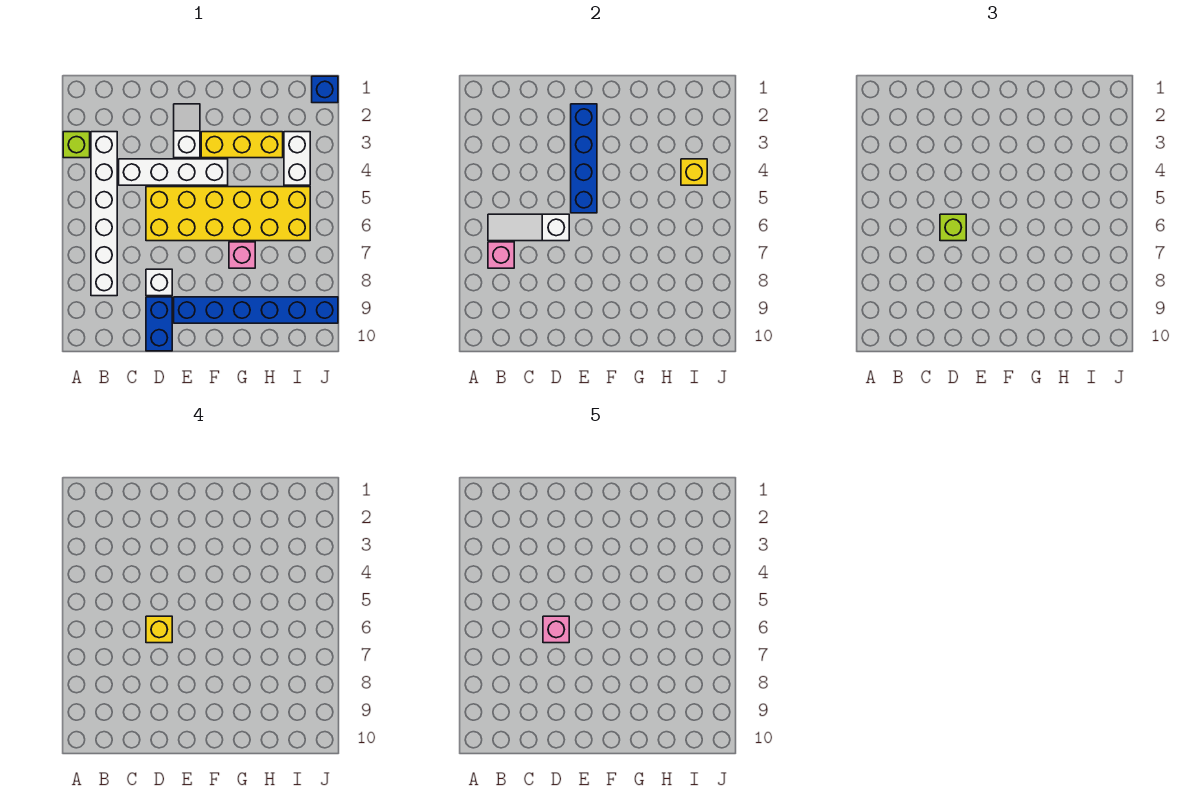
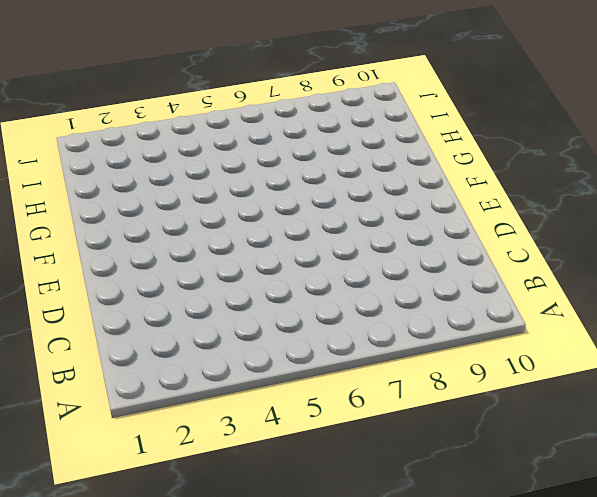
none -> lime brick A3 level 1
none -> white brick B3:B8 level 1
none -> white brick C4:F4 level 1

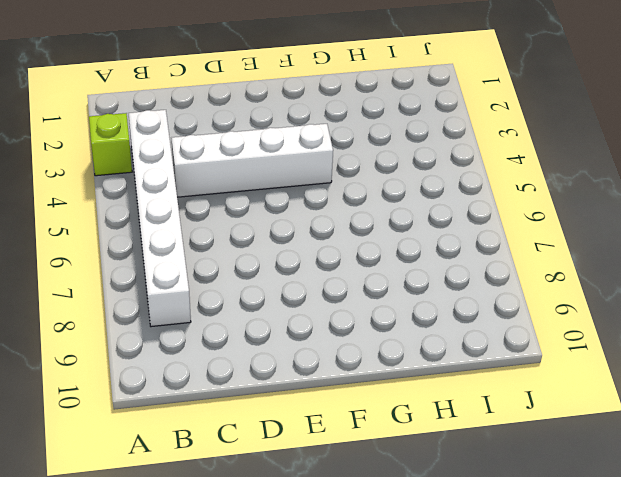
none -> yellow brick D5:I6 level 1
none -> white brick D8 level 1
none -> blue brick D9:D10 level 1

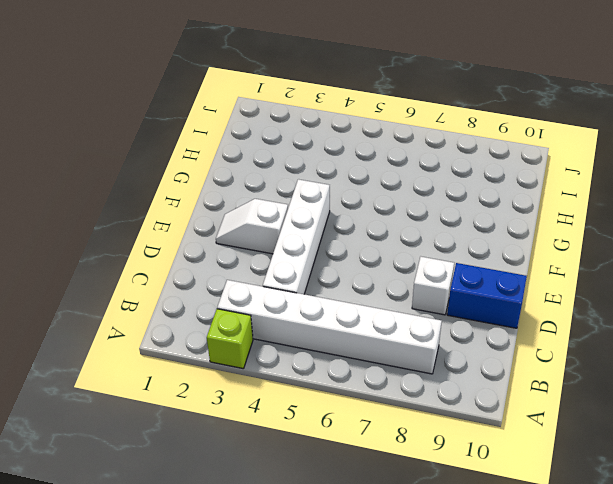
none -> yellow brick D5:I6 level 1
none -> blue brick E9:J9 level 1
none -> yellow brick F3:H3 level 1

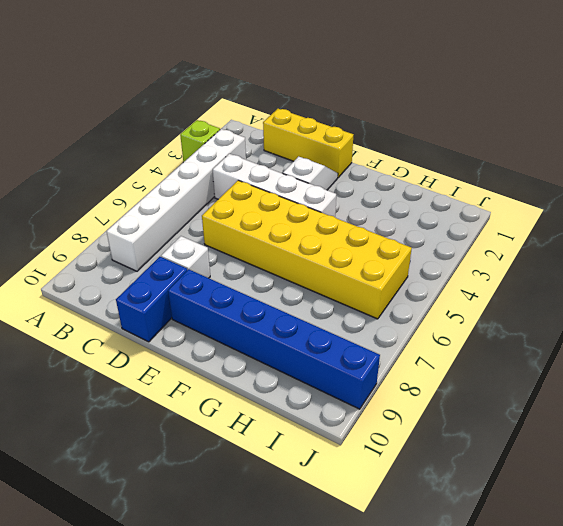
yellow brick C1:E1 level 1 -> yellow brick F3:H3 level 1
none -> pink brick G7 level 1
none -> white brick I3:I4 level 1
none -> blue brick J1 level 1

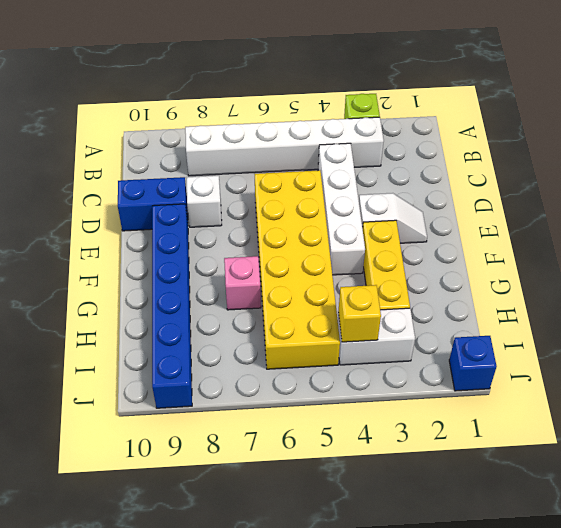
none -> white slope B6:D6 level 2 top D
none -> pink brick B7 level 2
none -> blue brick E2:E5 level 2

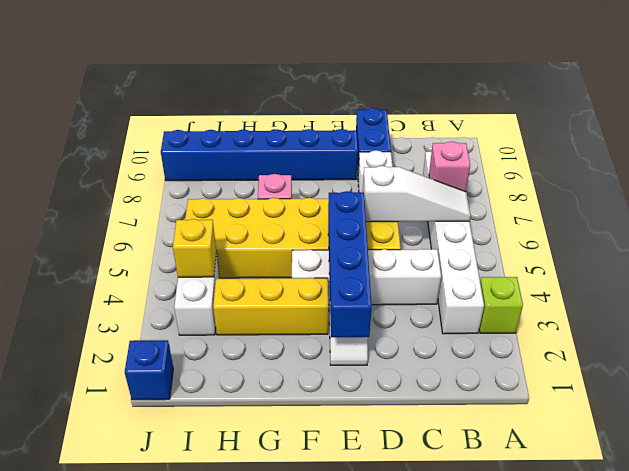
none -> lime brick D6 level 3
none -> yellow brick D6 level 4
none -> pink brick D6 level 5

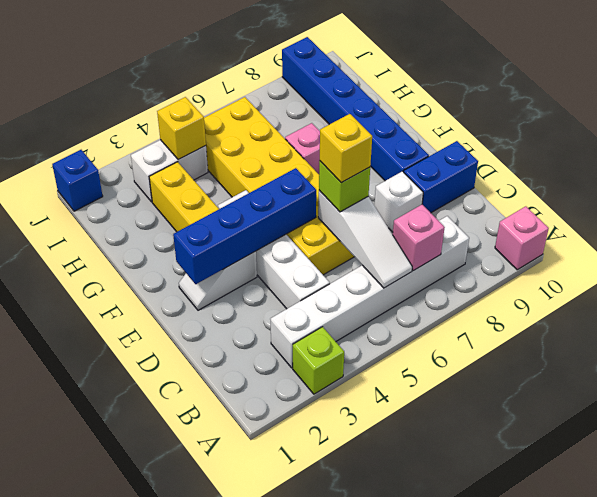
pink brick A10 level 1 -> pink brick D6 level 5

